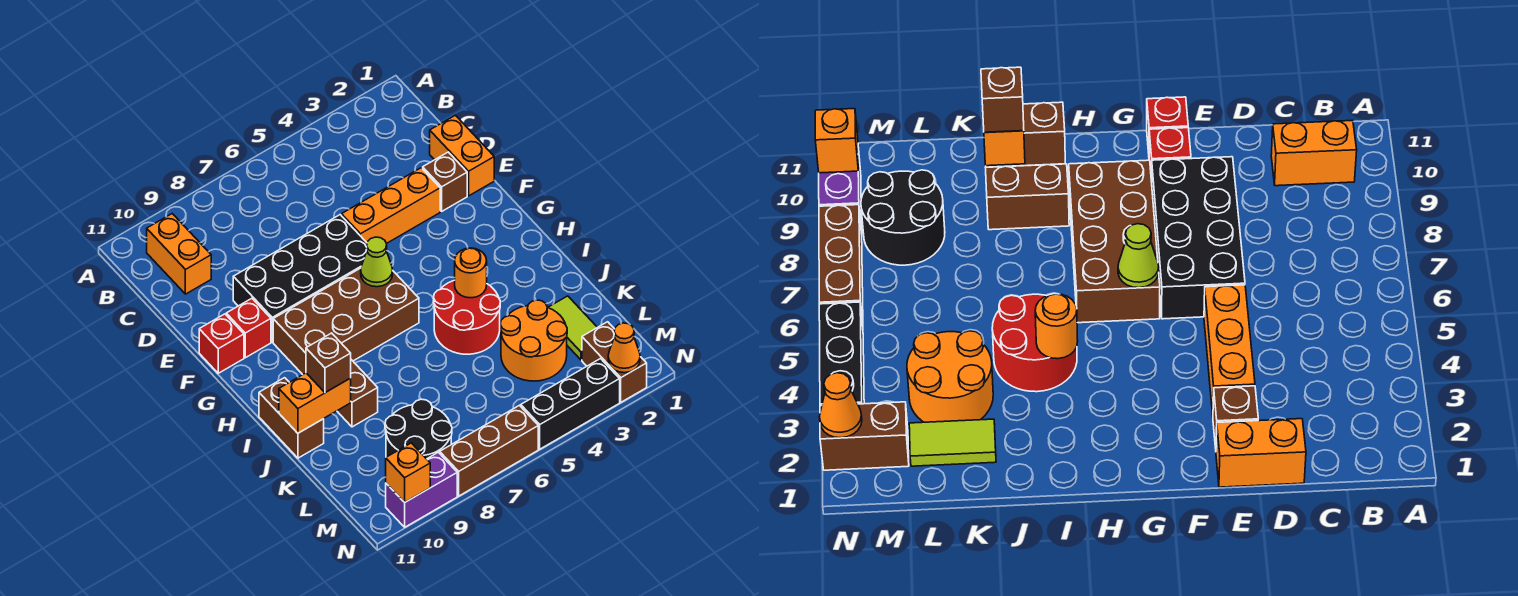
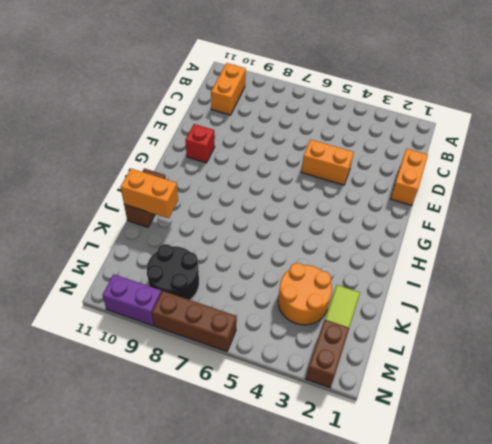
orange brick E4:E5 level 1 -> orange brick E3:E5 level 1
none -> brown brick E2 level 1
none -> black brick E6:F9 level 1
none -> red brick F11 level 1

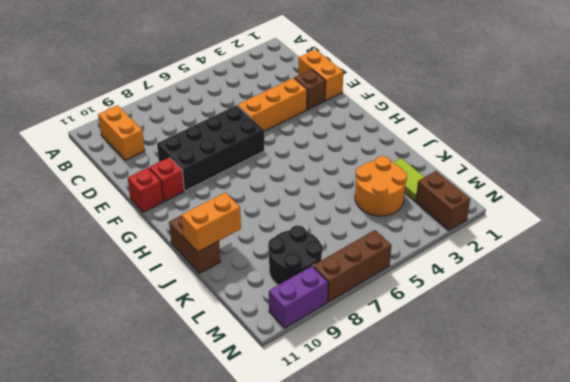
none -> brown brick G6:H9 level 1
none -> red round brick I4:J5 level 1
none -> brown brick I9:J9 level 1

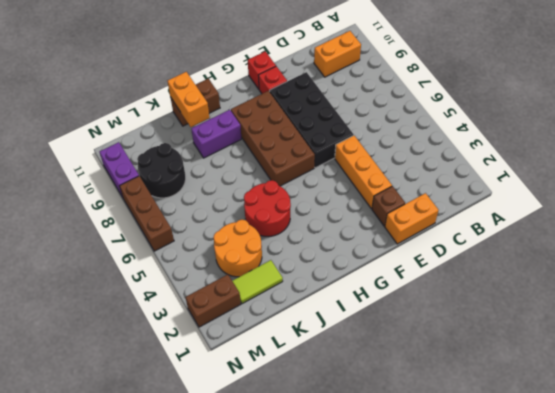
purple brick I9:J9 level 1 -> brown brick I9:J9 level 1
none -> black brick N3:N5 level 1
none -> lime cone G6 level 2
none -> orange round brick I4 level 2

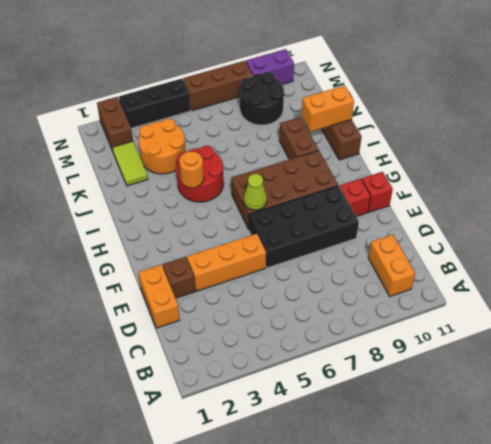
none -> orange cone N2 level 2
none -> orange brick N10 level 2
none -> brown brick J10 level 3

